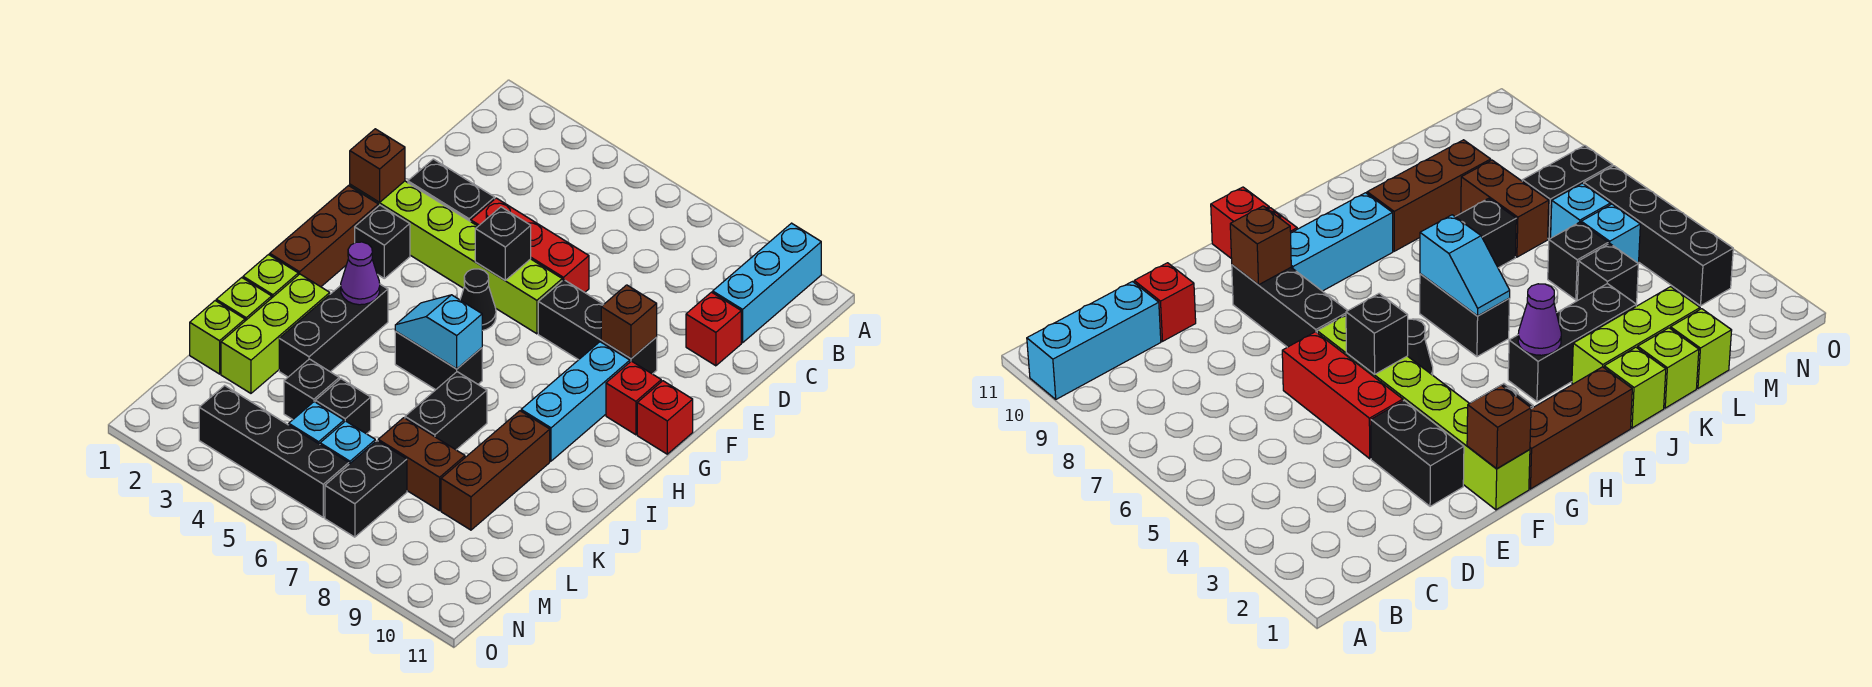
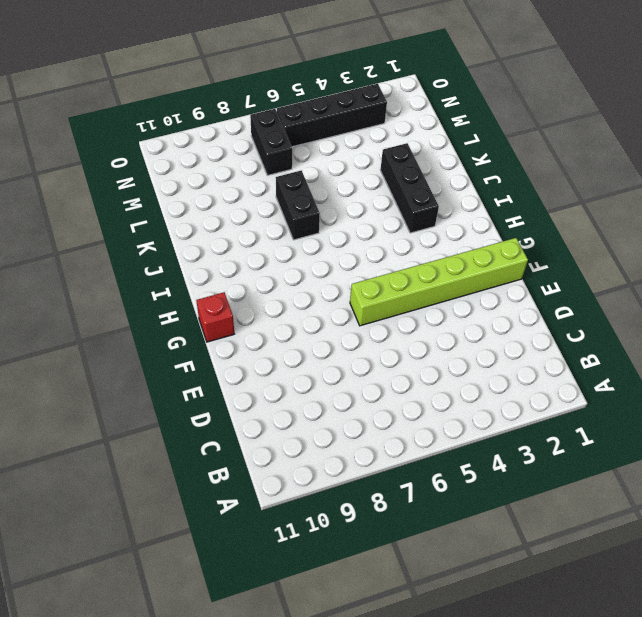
none -> cyan brick A10:C10 level 1
none -> red brick D10 level 1
none -> black brick E2:E3 level 1
none -> red brick E4:E6 level 1

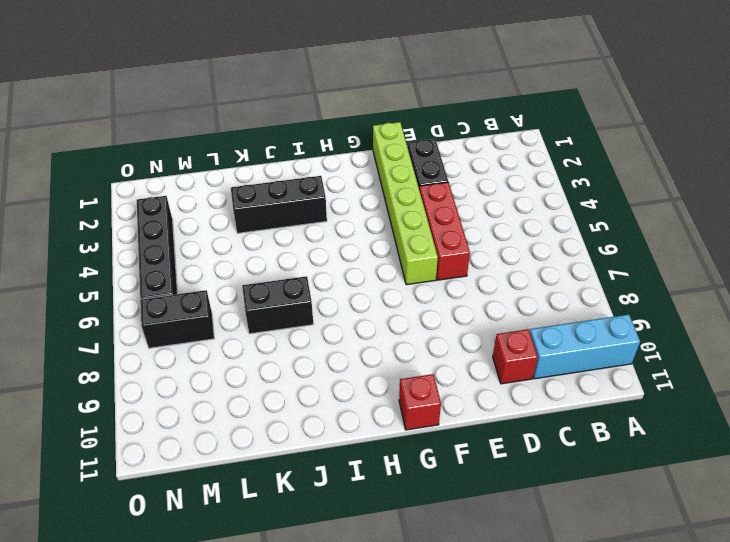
none -> black brick F7:F9 level 1
none -> brown brick G1:I1 level 1
none -> black brick G2 level 1
none -> black cone G5 level 1

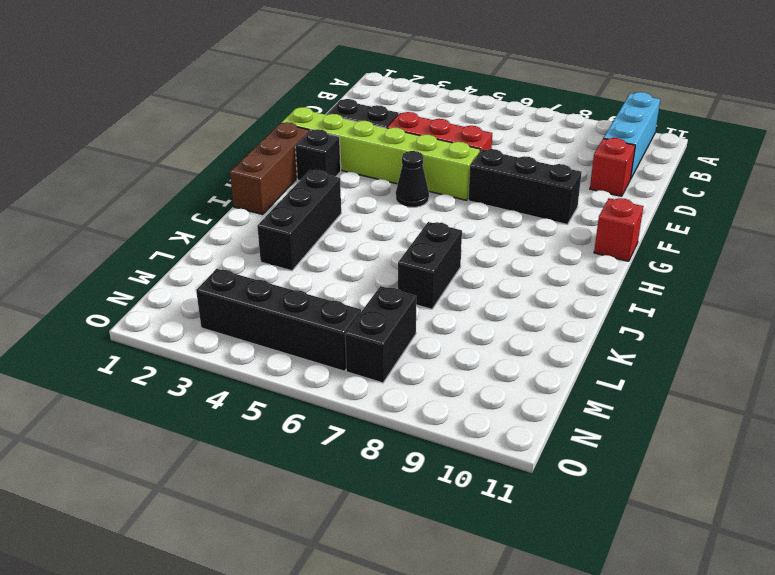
none -> cyan brick G9:I9 level 1
none -> red brick G10 level 1
none -> black brick I5:I6 level 1
none -> lime brick J1 level 1

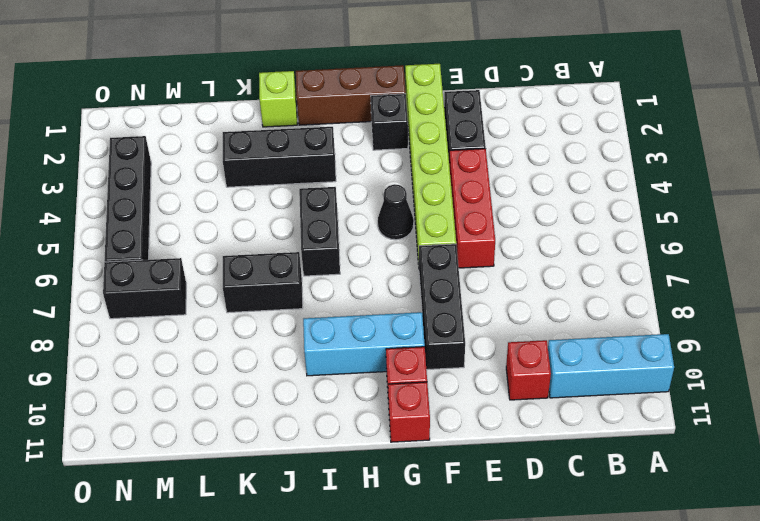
none -> lime brick J2:L2 level 1
none -> brown brick J9:L9 level 1
none -> lime brick K1 level 1
none -> lime brick L1 level 1

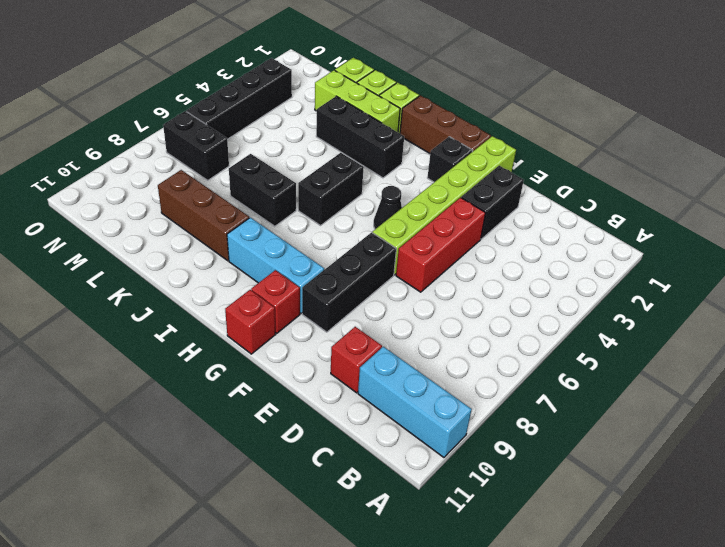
none -> black brick L4 level 1
none -> black brick L5 level 1
none -> brown brick L7:L8 level 1
none -> cyan brick M5 level 1

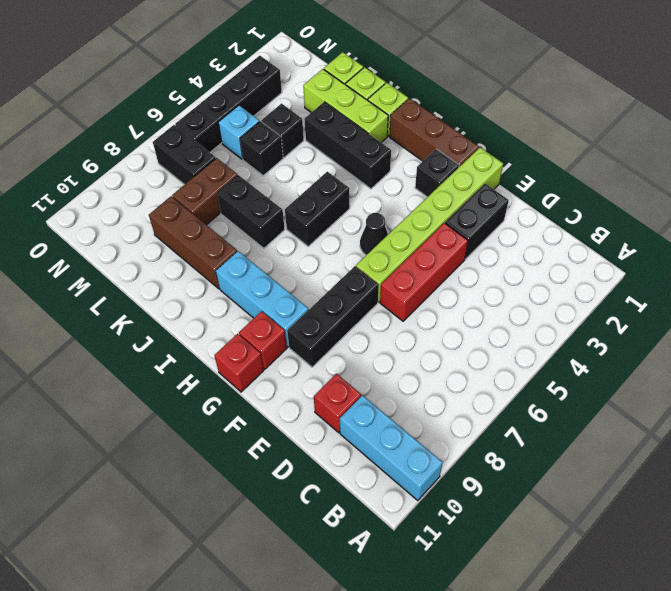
none -> cyan brick M6 level 1
none -> brown brick F1 level 2
none -> black brick F5 level 2
none -> brown brick F9 level 2

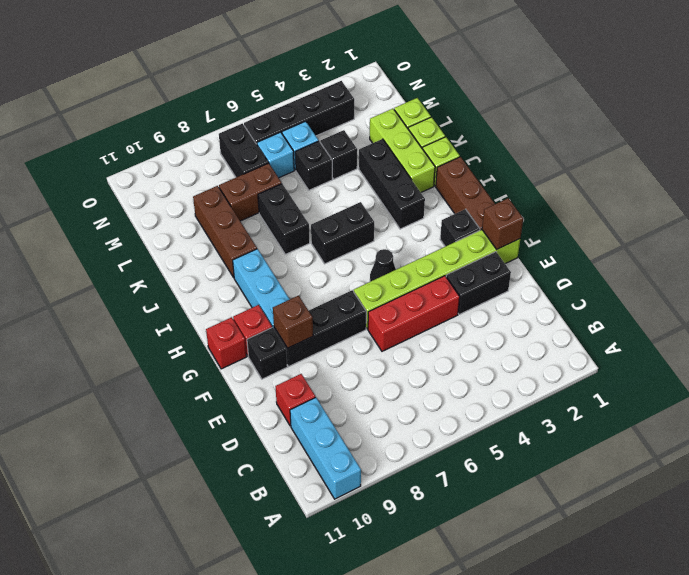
black brick F10 level 1 -> black brick F5 level 2
none -> purple cone I3 level 2
none -> cyan slope I5:I6 level 2 top 6

